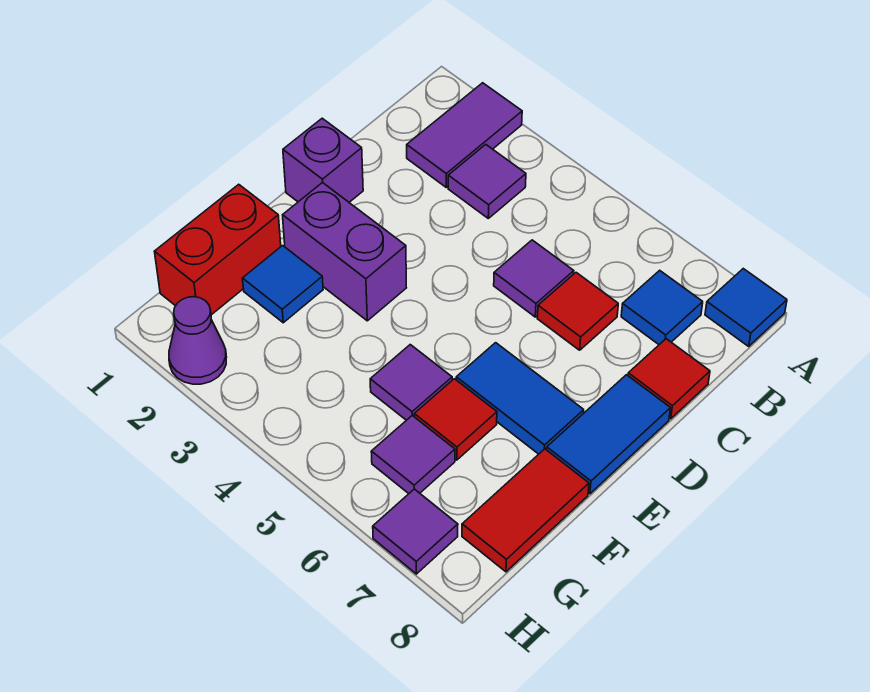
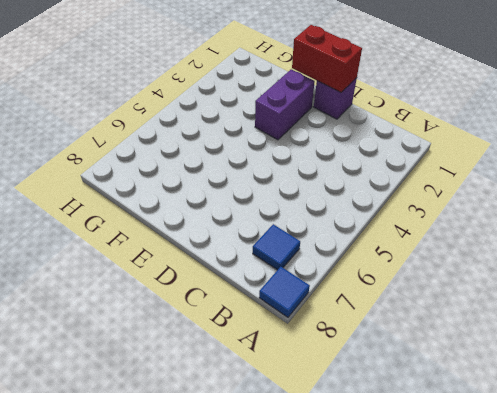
red brick D1:E1 level 2 -> red brick F1:G1 level 1
none -> purple tile A2:B2 level 1
none -> purple tile B3 level 1
none -> purple tile C5 level 1

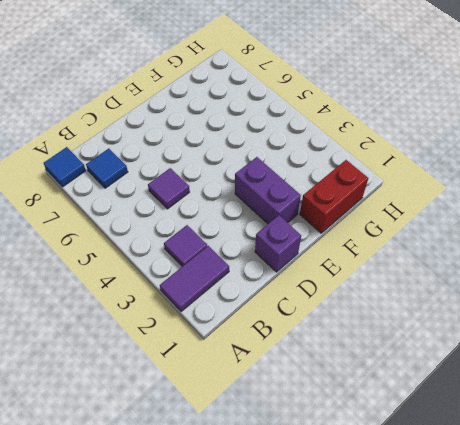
none -> red tile C6 level 1
none -> red tile C8 level 1
none -> blue tile D8:E8 level 1

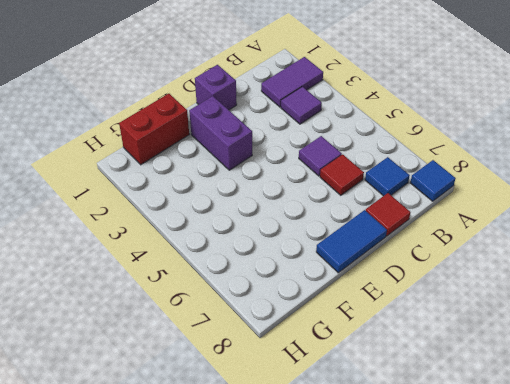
none -> blue tile E6:E7 level 1
none -> blue tile F2 level 1
none -> purple tile F5 level 1

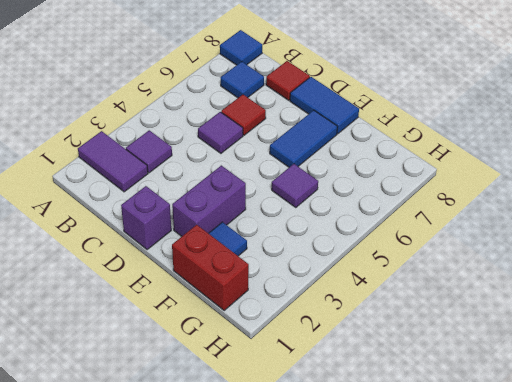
none -> red tile F6 level 1
none -> red tile F8:G8 level 1
none -> purple tile G6 level 1

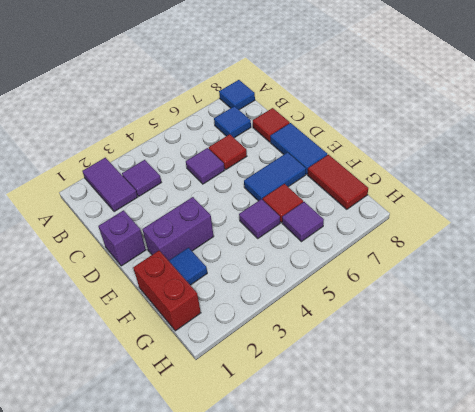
none -> purple cone H2 level 1
none -> purple tile H7 level 1

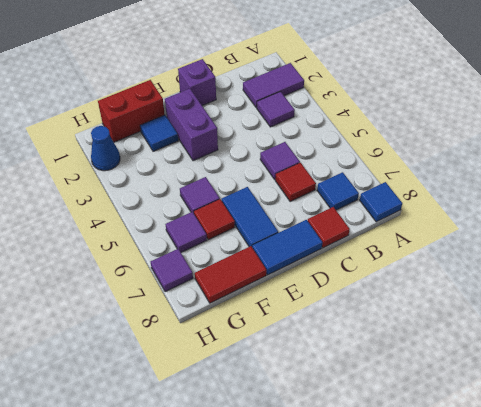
blue cone H2 level 1 -> purple cone H2 level 1

